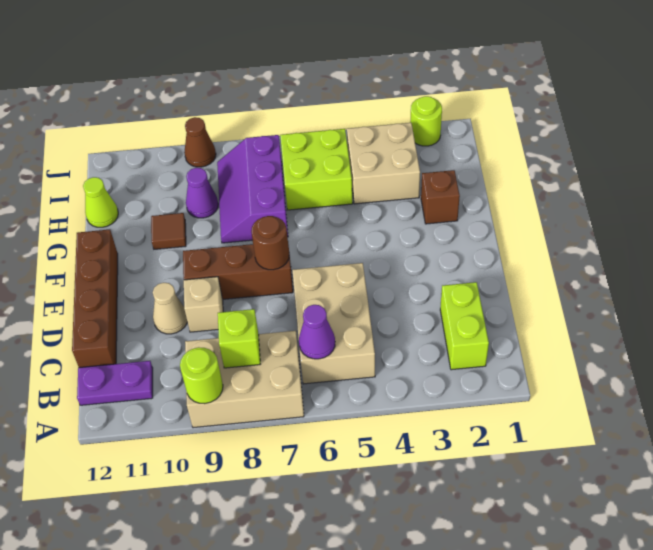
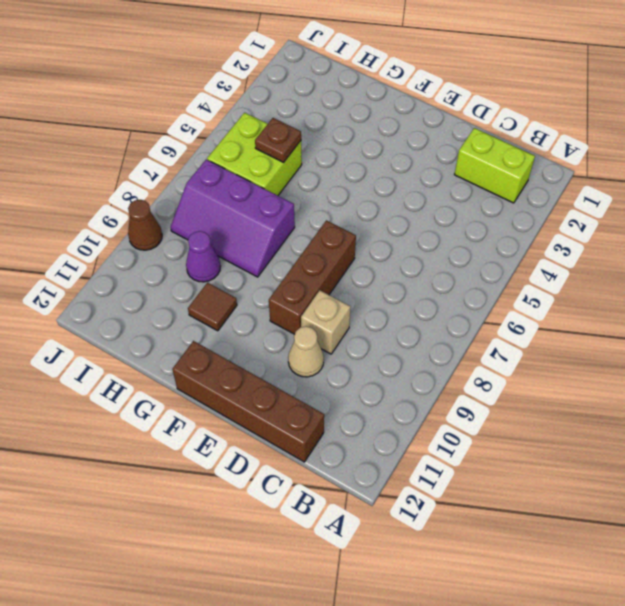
brown plate H5 level 2 -> none
none -> tan brick A7:B9 level 1
none -> tan brick B5:D6 level 1
none -> purple plate B11:B12 level 1

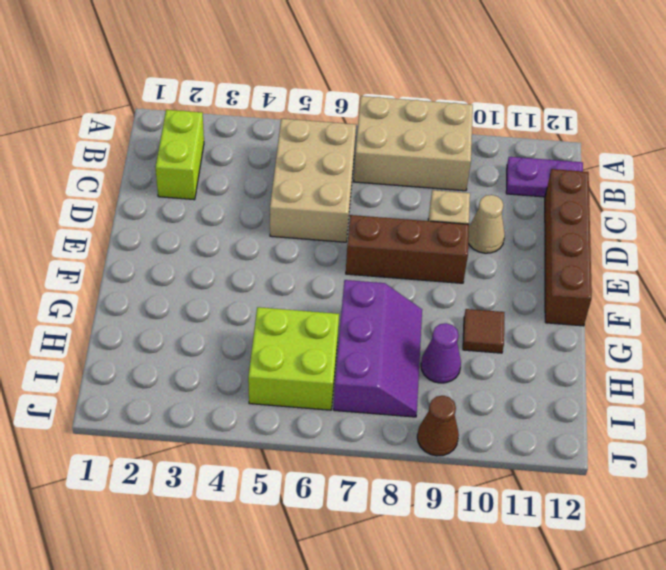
none -> brown brick G2 level 1
none -> tan brick H3:I4 level 1
none -> lime cone H12 level 1

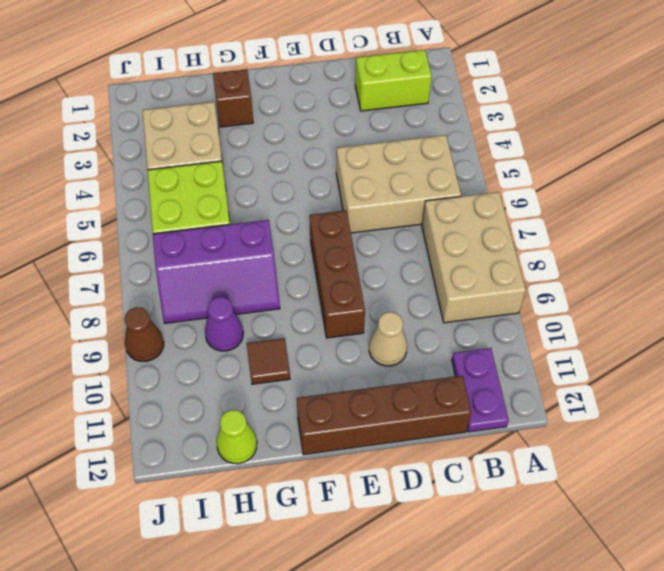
none -> tan brick D9 level 1
none -> lime round brick J2 level 1
none -> lime round brick A9 level 2

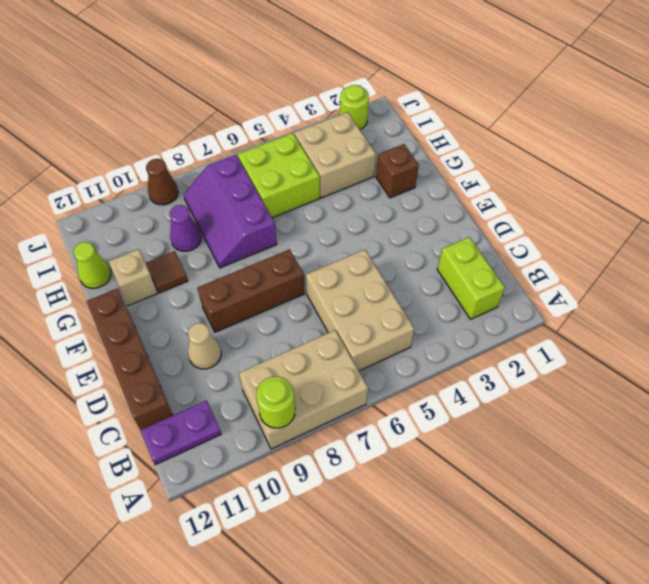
tan brick G11 level 1 -> tan brick D9 level 1
none -> purple cone B6 level 2
none -> lime brick B8 level 2
none -> brown round brick E7 level 2

